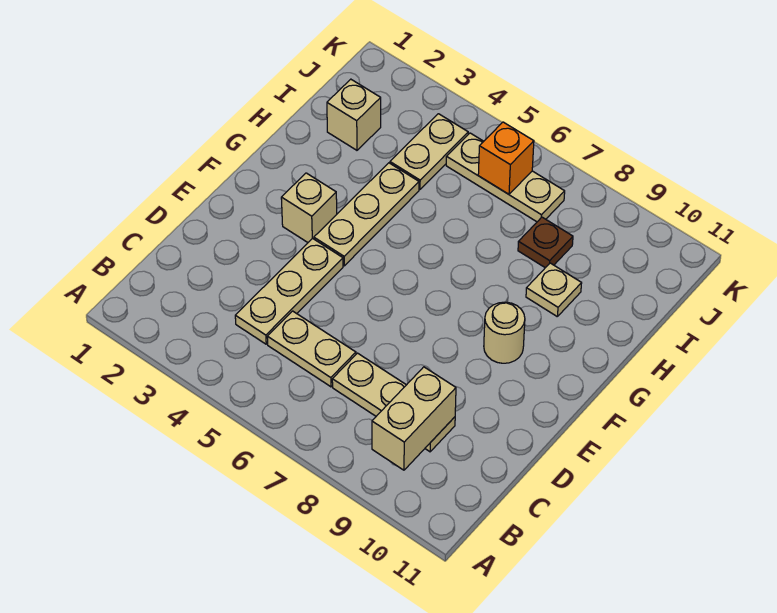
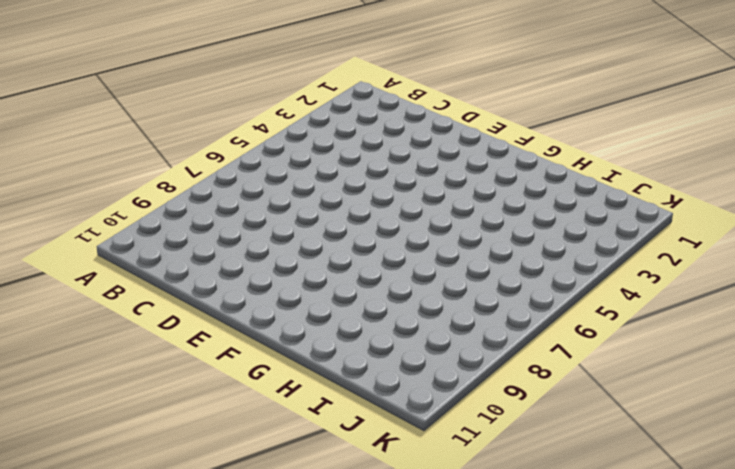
none -> tan plate C4:E4 level 1
none -> tan plate C5:C6 level 1
none -> tan plate C7:C9 level 1

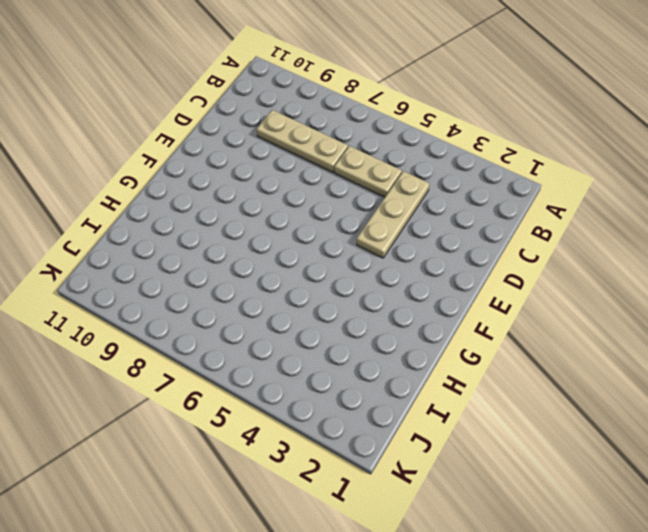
none -> tan brick F3 level 1
none -> tan plate F4:H4 level 1
none -> tan round brick F9 level 1

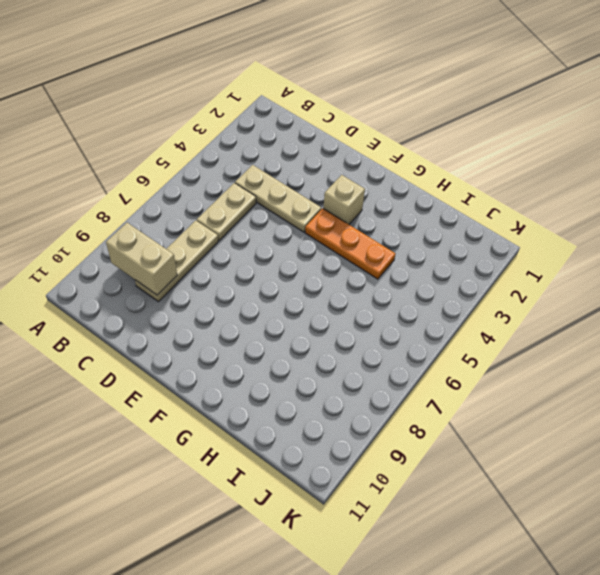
orange plate F4:H4 level 1 -> tan plate F4:H4 level 1
none -> tan round brick F9 level 1
none -> tan plate H9 level 1
none -> tan brick I2 level 1

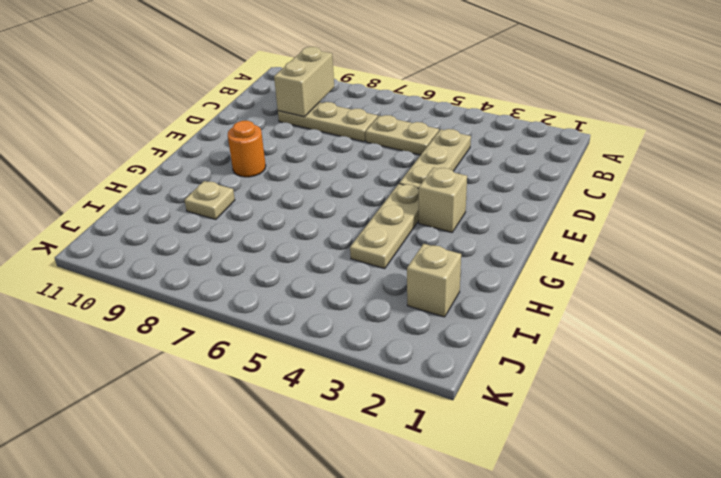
orange round brick F9 level 1 -> tan round brick F9 level 1
none -> tan plate I4:J4 level 1
none -> brown plate I8 level 1
none -> tan plate J5:J7 level 1

